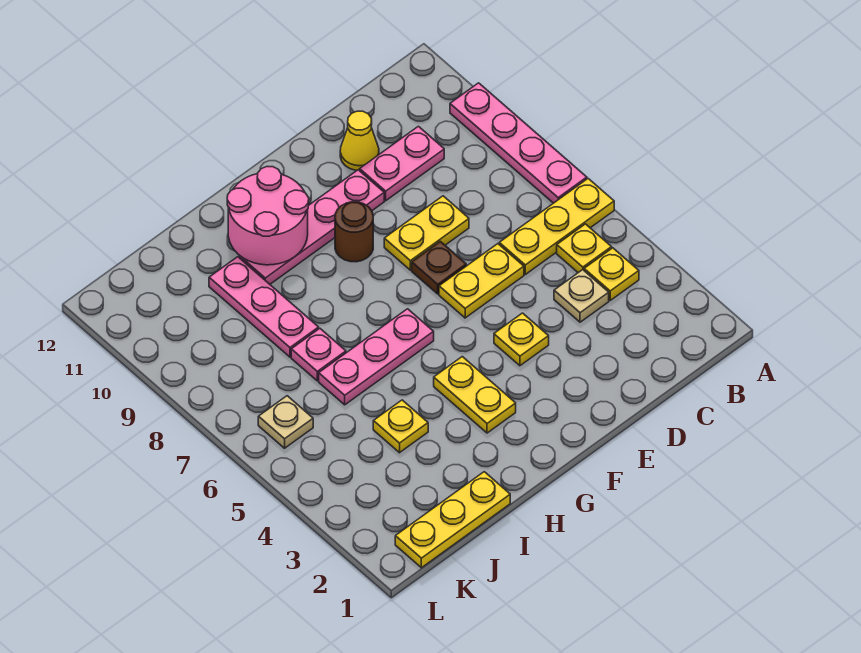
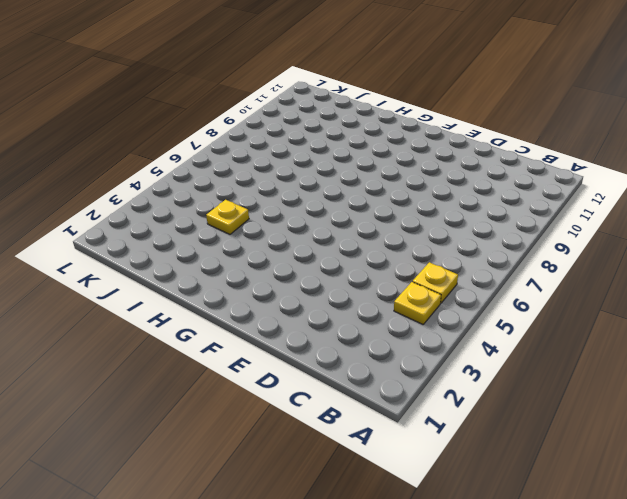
none -> yellow plate A6:C6 level 1
none -> pink plate A7:A10 level 1
none -> tan plate C4 level 1

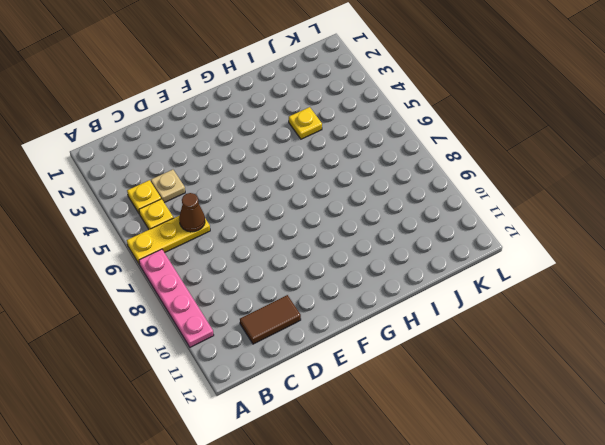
brown cone C6 level 2 -> none
brown tile C11:D11 level 1 -> yellow cone D11 level 1
none -> pink plate C10:D10 level 1
none -> yellow plate D6:E6 level 1
none -> yellow plate D8:E8 level 1

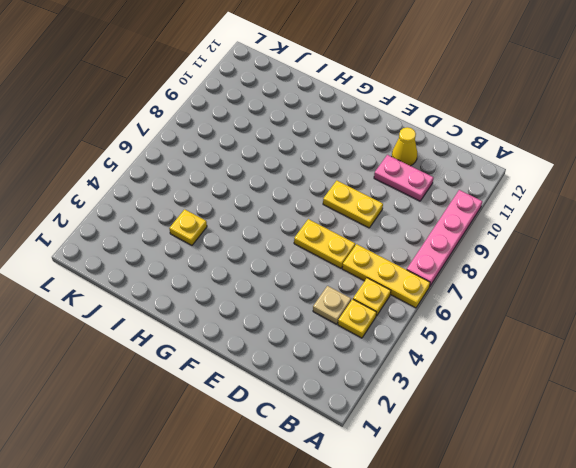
none -> yellow plate E4 level 1
none -> brown plate E7 level 1
none -> pink plate E10:H10 level 1

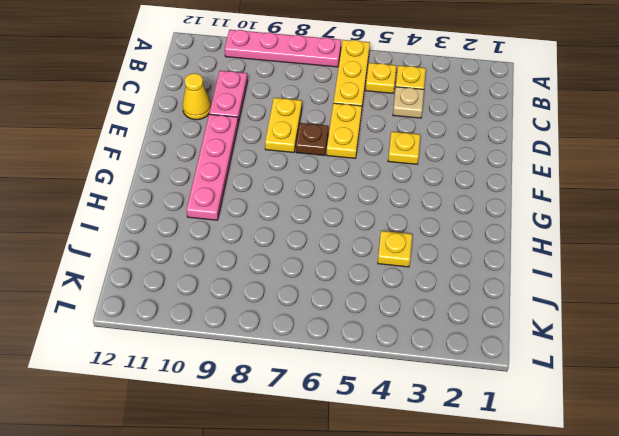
none -> brown round brick F9 level 1
none -> yellow plate G3:G4 level 1
none -> pink plate G6:I6 level 1

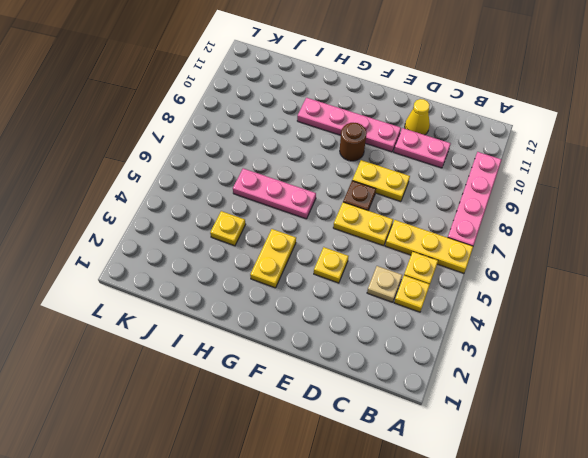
none -> yellow plate I1:K1 level 1
none -> pink plate I7 level 1
none -> pink plate I8:I10 level 1

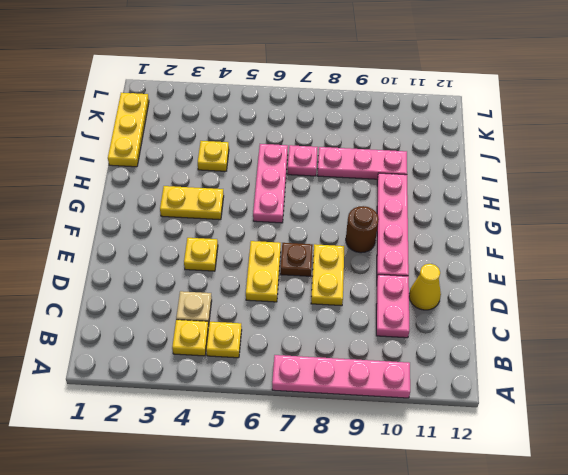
none -> yellow plate A6:C6 level 1
none -> tan plate K6 level 1
none -> pink round brick G10:H11 level 2

